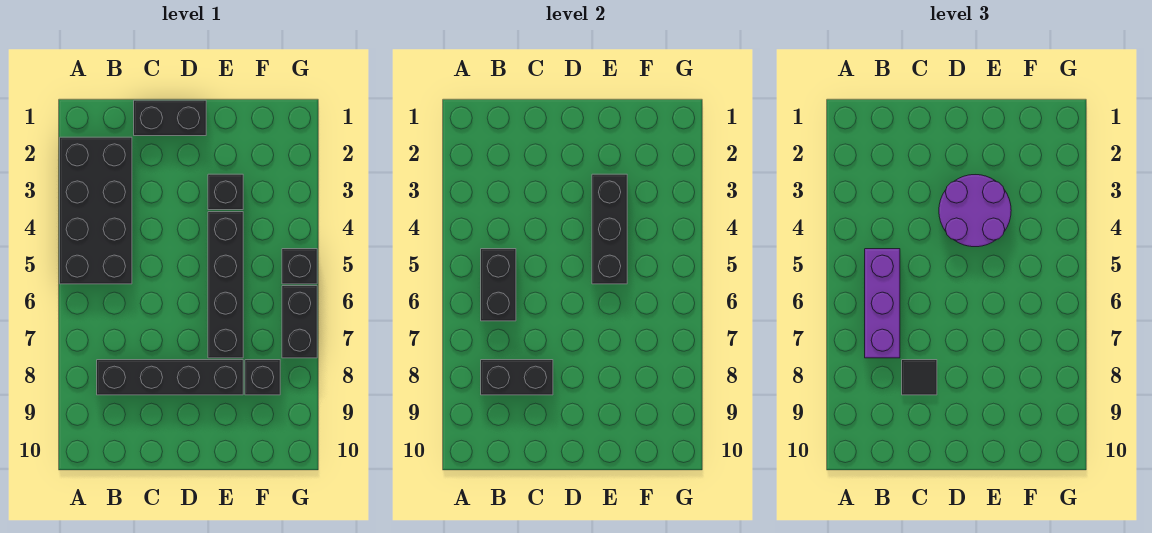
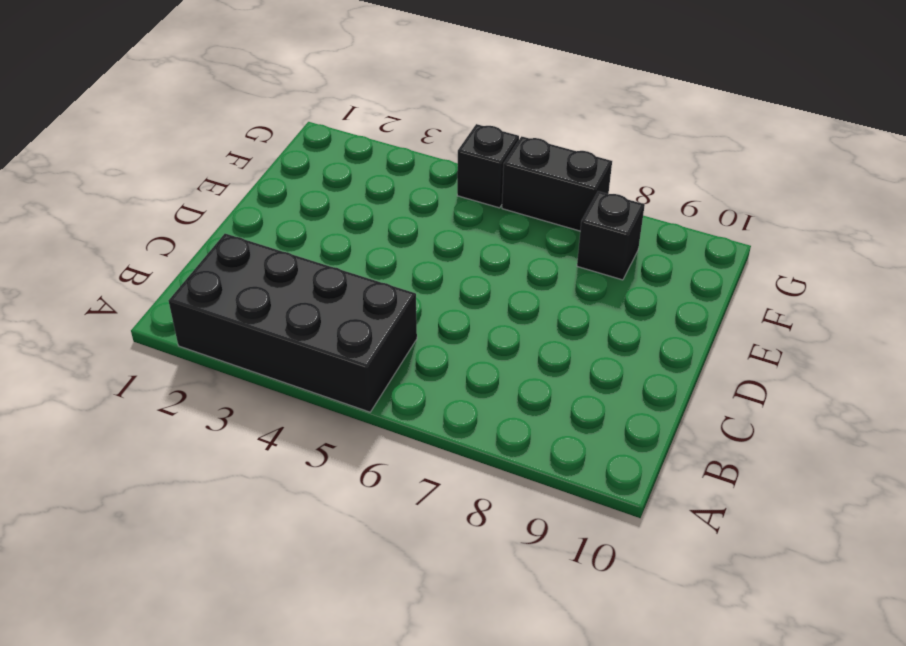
none -> black brick B8:E8 level 1
none -> black brick C1:D1 level 1
none -> black brick E3 level 1

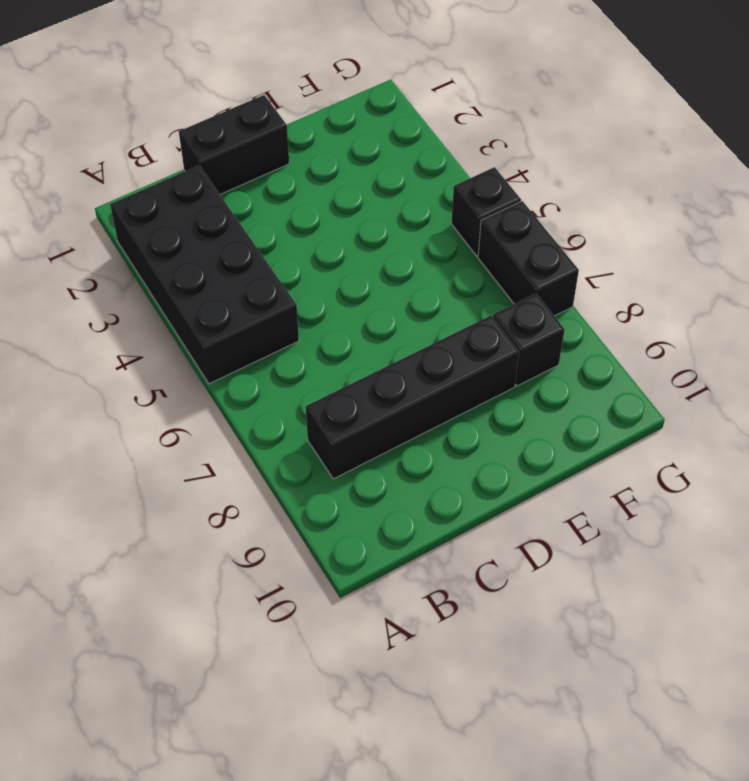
none -> black brick E3 level 1
none -> black brick E4:E7 level 1
none -> black brick B5:B6 level 2

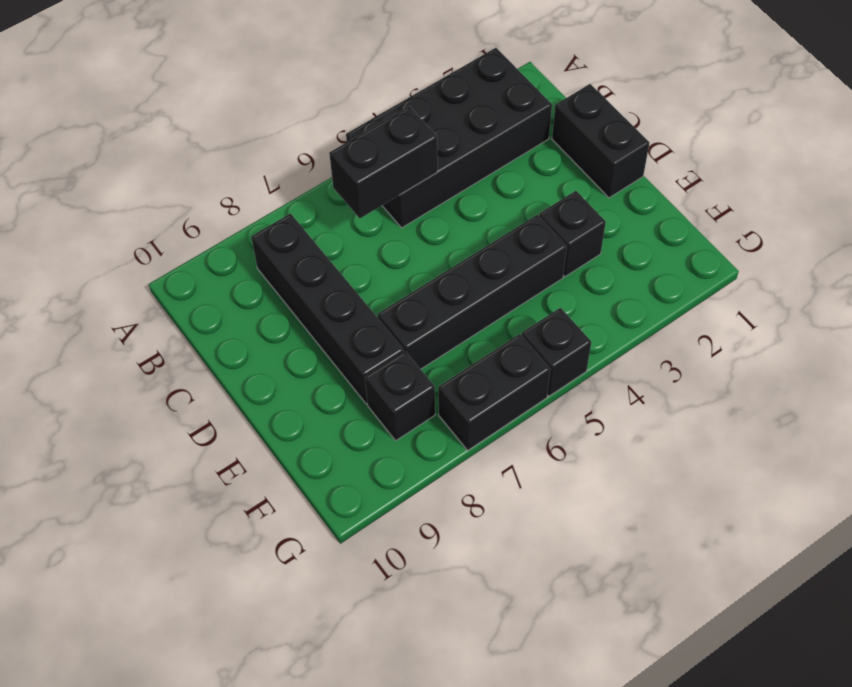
none -> black brick B8:C8 level 2
none -> black brick E3:E5 level 2
none -> purple brick B5:B7 level 3

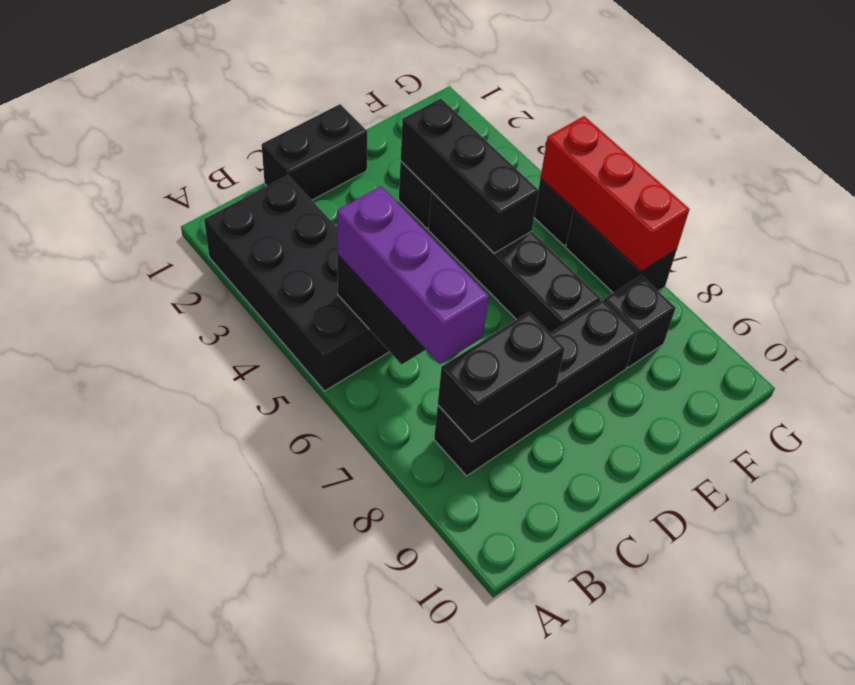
red brick G5:G7 level 2 -> none
none -> black tile C8 level 3
none -> purple round brick D3:E4 level 3

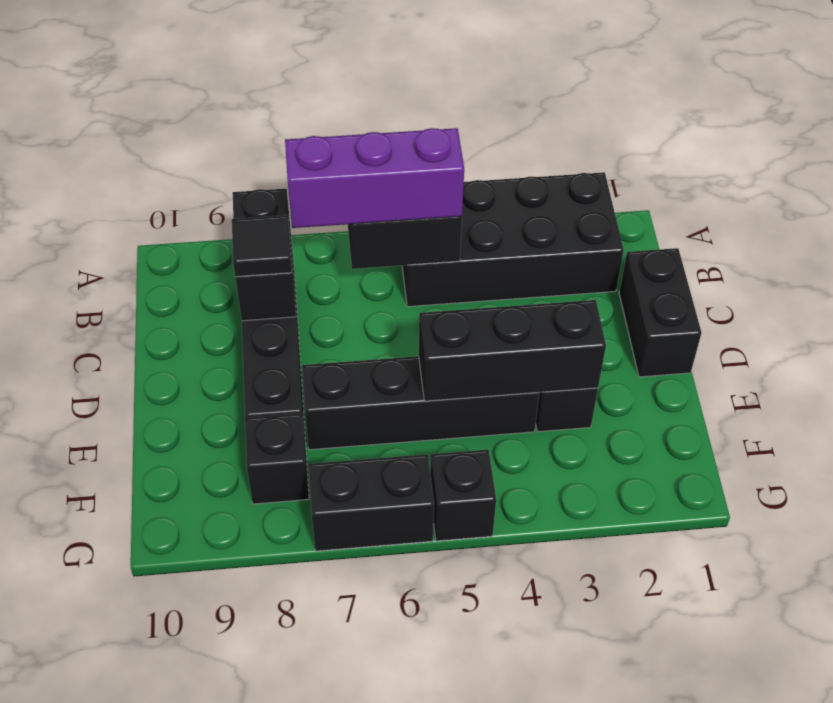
none -> purple round brick D3:E4 level 3

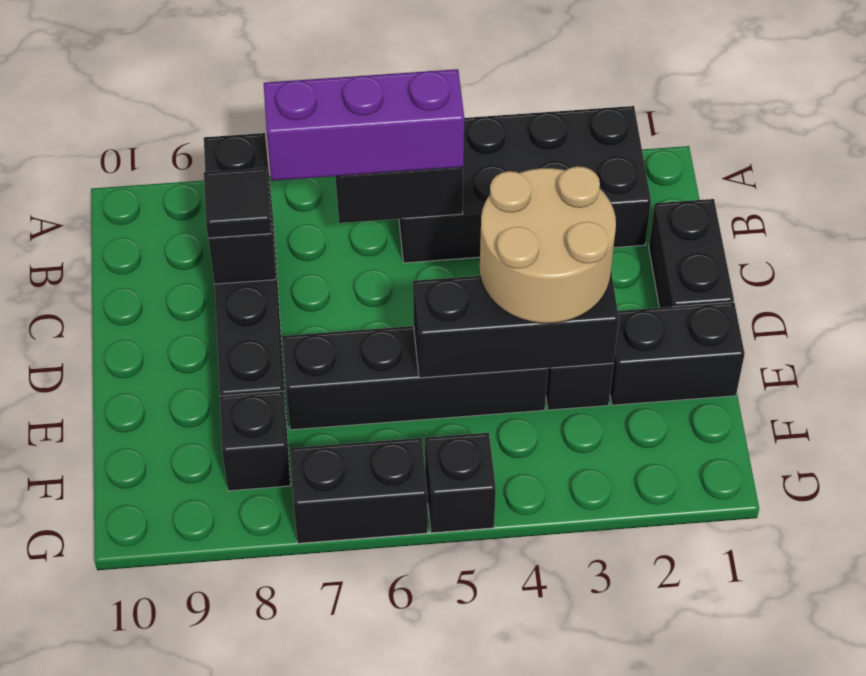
tan round brick D3:E4 level 3 -> purple round brick D3:E4 level 3
black brick E1:E2 level 1 -> none

